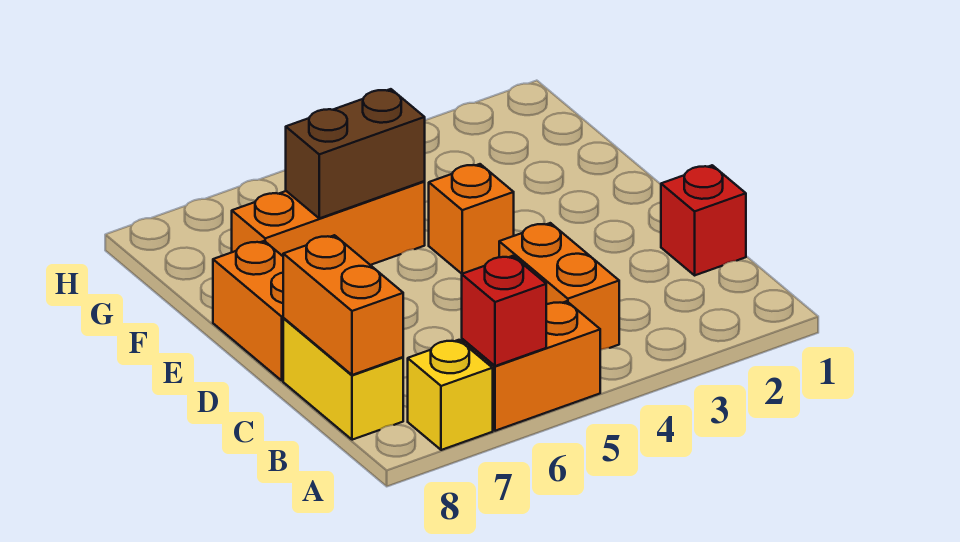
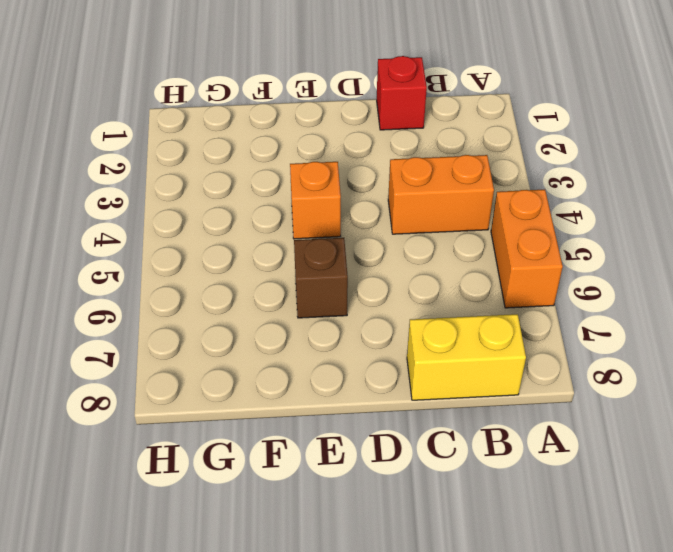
brown brick E6 level 1 -> none
none -> yellow brick A7 level 1
none -> orange brick D8:E8 level 1

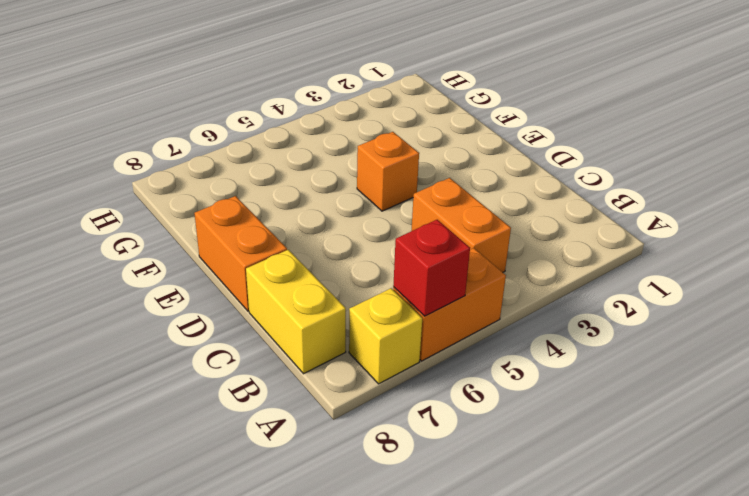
none -> red brick C1 level 1
none -> orange brick F5:F7 level 1

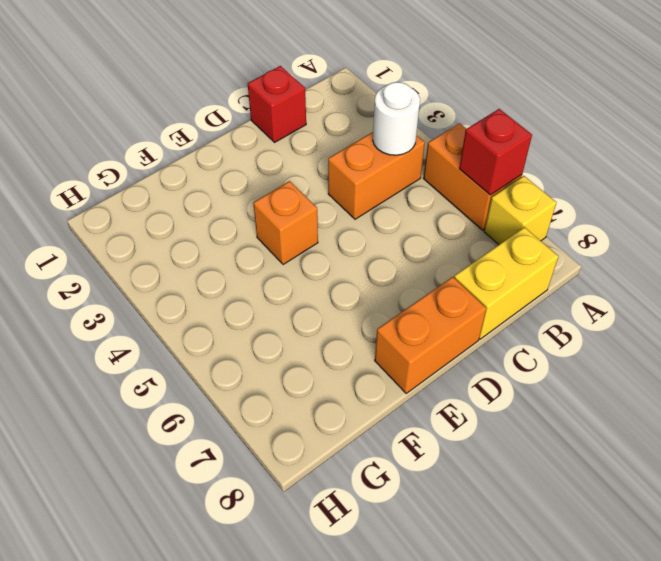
white round brick B4 level 2 -> none
none -> orange brick F5:F7 level 1
none -> orange brick B8:C8 level 2

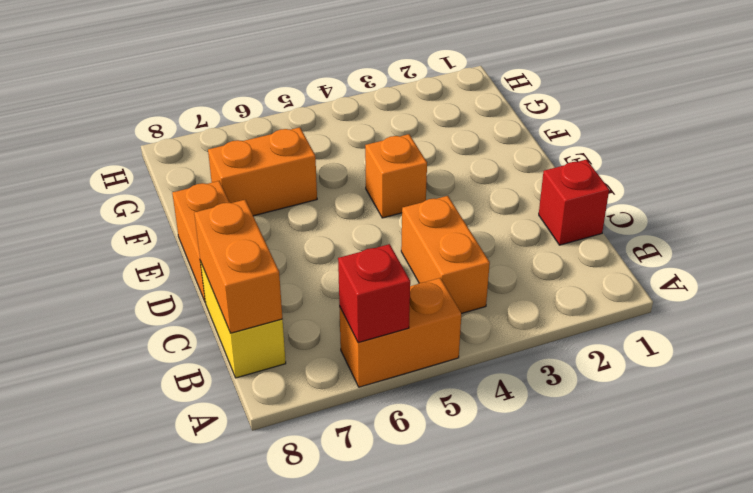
orange brick F6:F7 level 1 -> orange brick F5:F7 level 1
none -> yellow brick A7 level 1
none -> brown brick F5:F6 level 2

